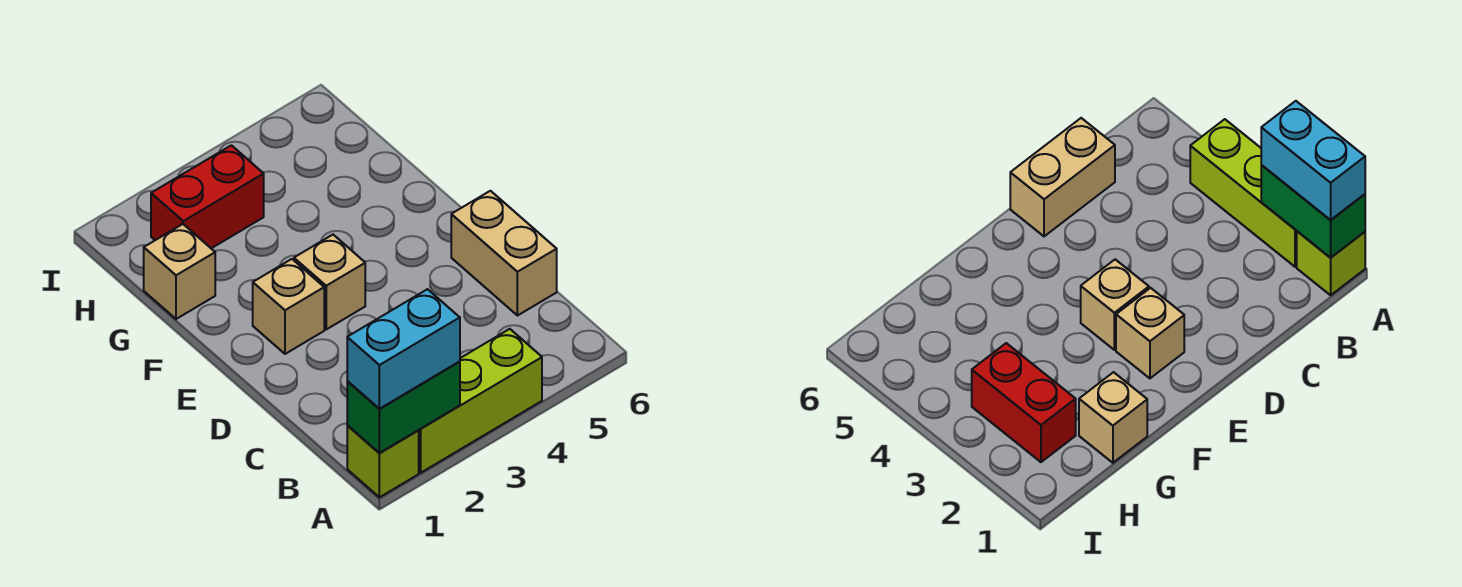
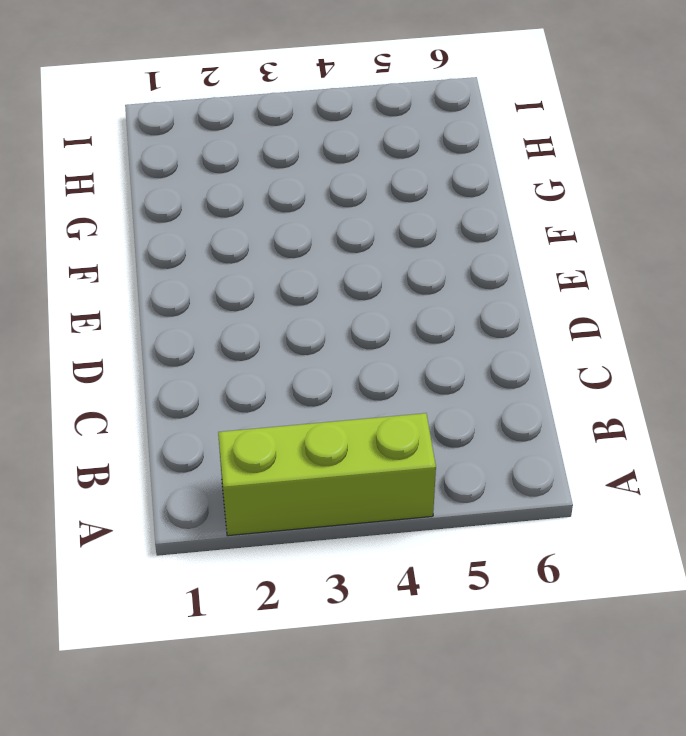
none -> lime brick A1 level 1
none -> tan brick C6:D6 level 1

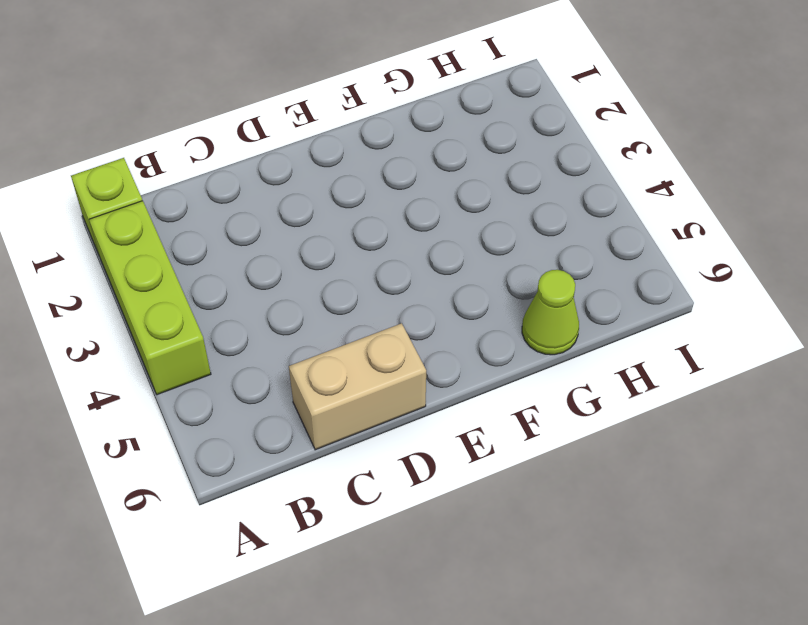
lime cone G6 level 1 -> none
none -> tan brick E2 level 1
none -> tan brick E3 level 1

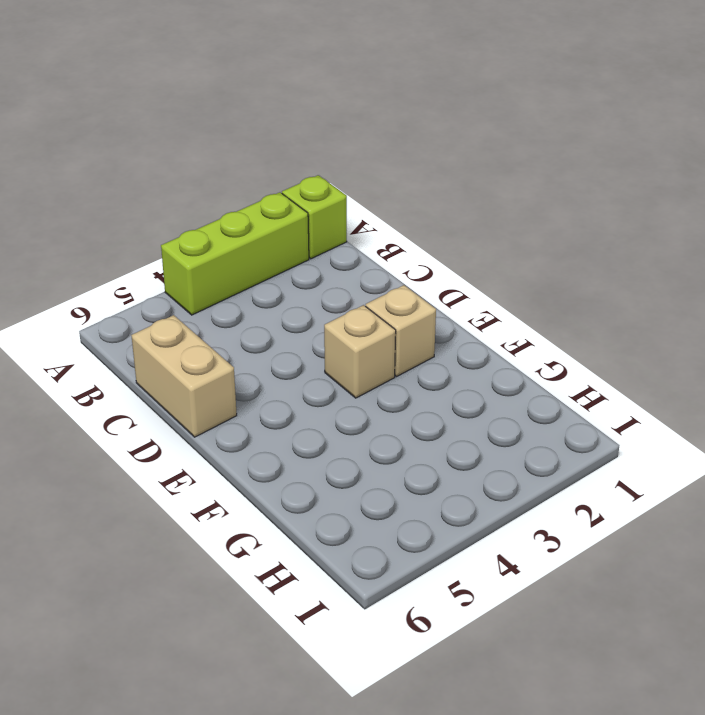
none -> tan brick G1 level 1
none -> red brick H2:H3 level 1

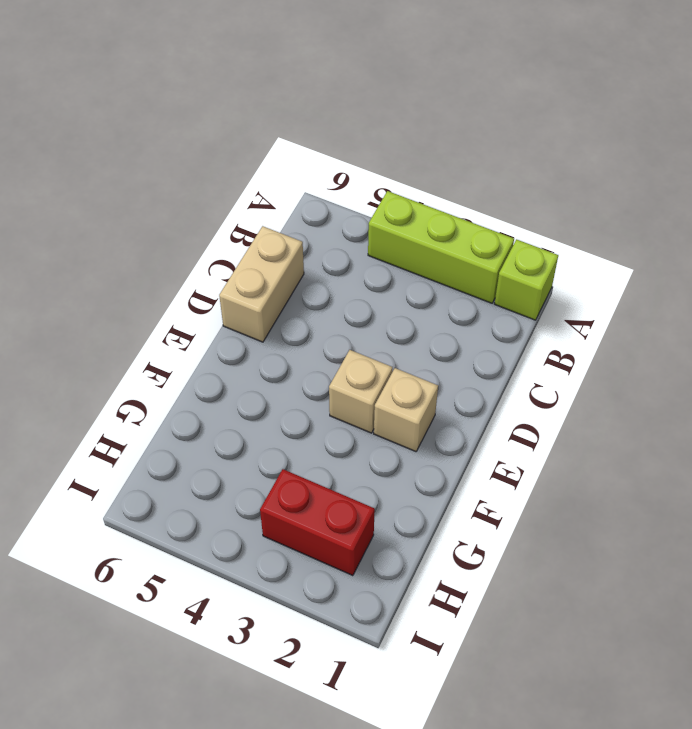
none -> tan brick G1 level 1
none -> green brick A1:A2 level 2

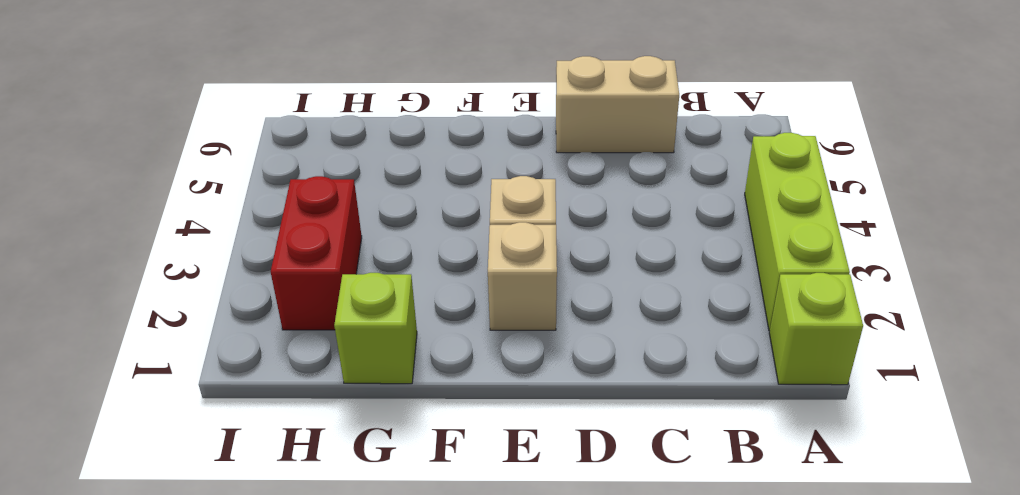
lime brick G1 level 1 -> tan brick G1 level 1
none -> green brick A1:A2 level 2
none -> cyan brick A1:A2 level 3

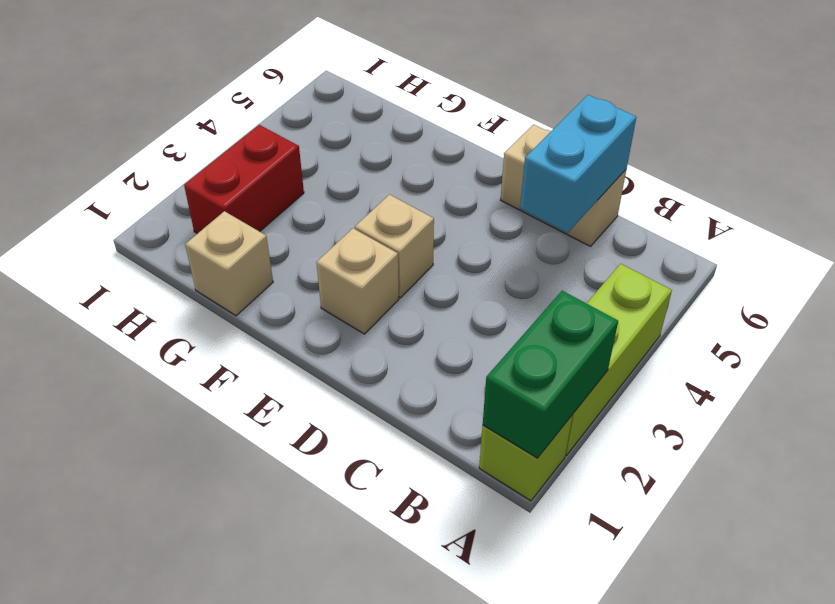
cyan brick C5:C6 level 2 -> cyan brick A1:A2 level 3

